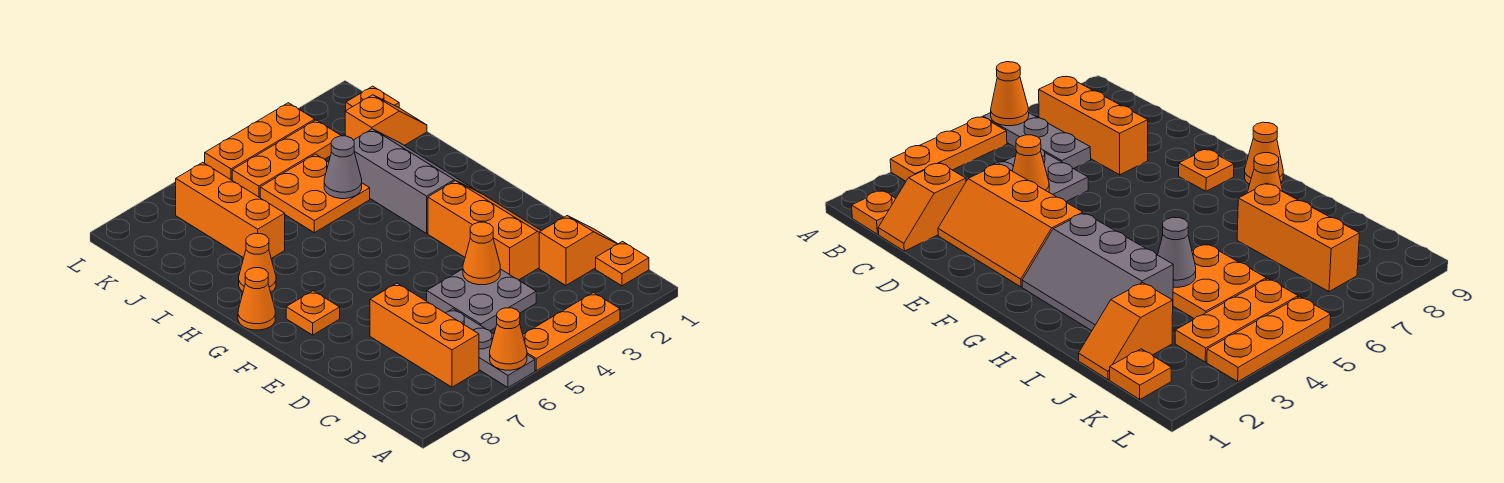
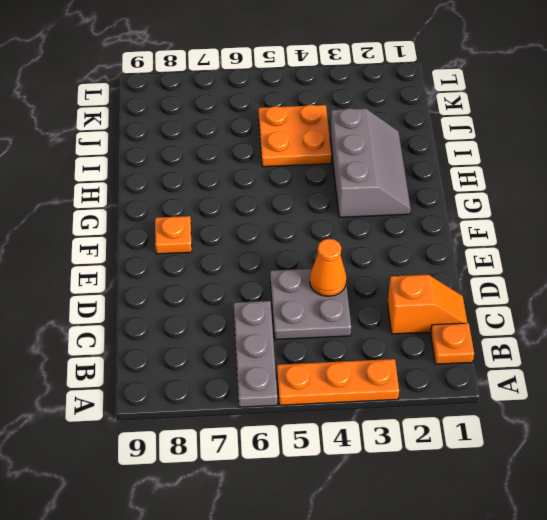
none -> orange brick B7:D7 level 1
none -> orange slope D2:F3 level 1 top 3
none -> orange cone G9 level 1

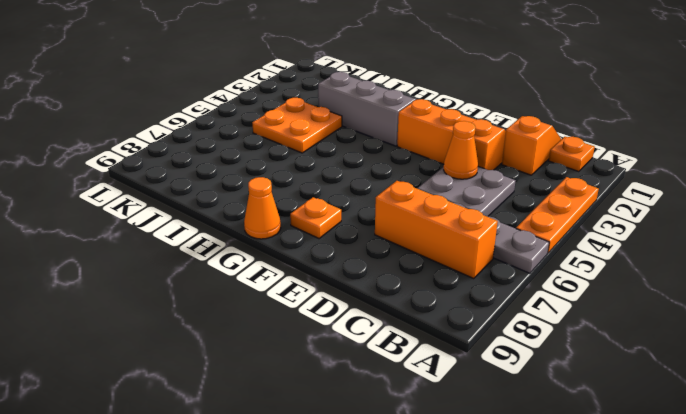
none -> orange cone H8 level 1
none -> orange brick I7:K7 level 1
none -> orange slope J1:J2 level 1 top 2

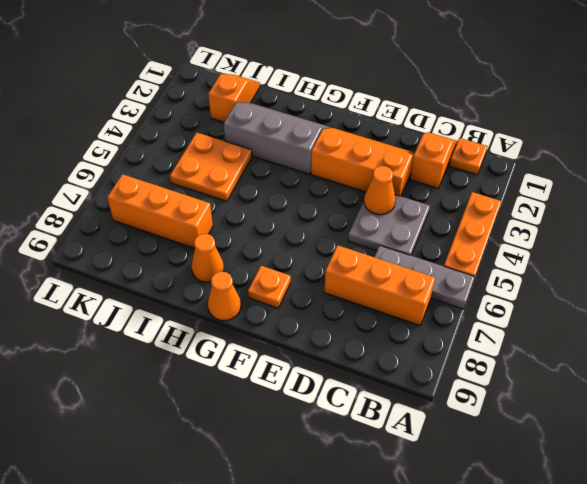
none -> orange plate K1 level 1
none -> orange plate K3:K5 level 1
none -> orange plate L3:L5 level 1

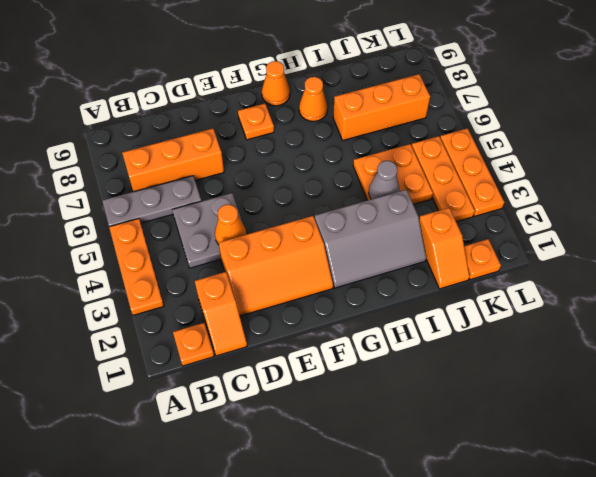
none -> orange cone A6 level 2

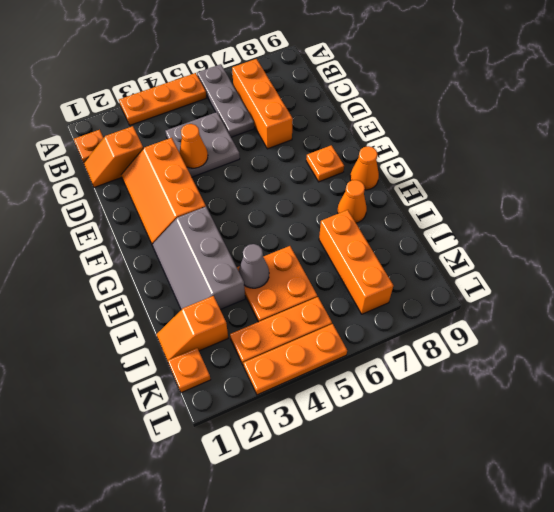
none -> orange cone A6 level 2

